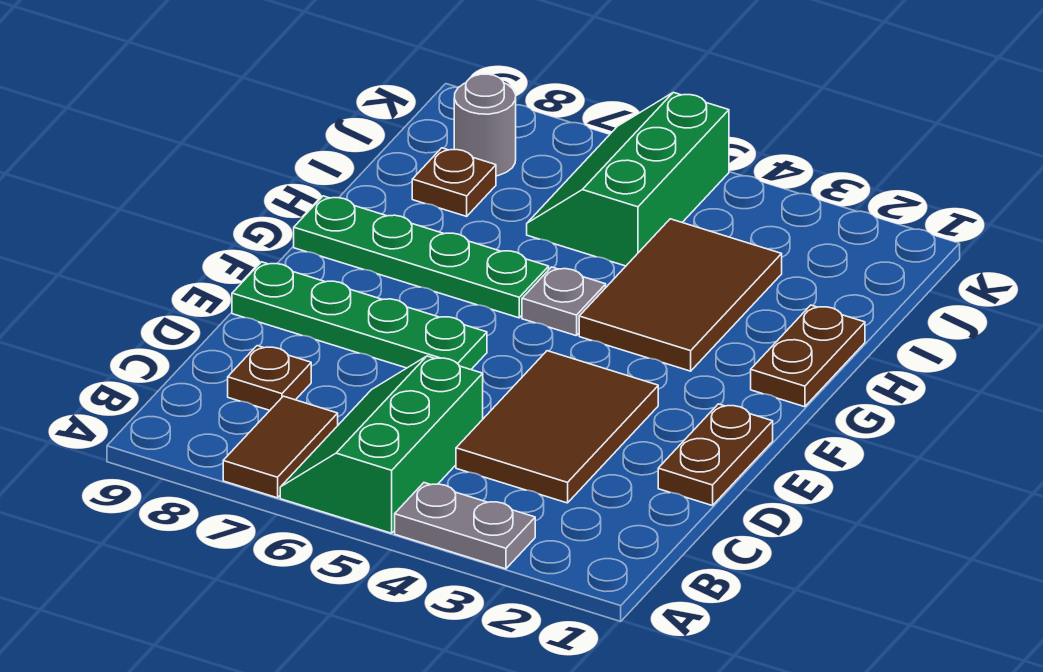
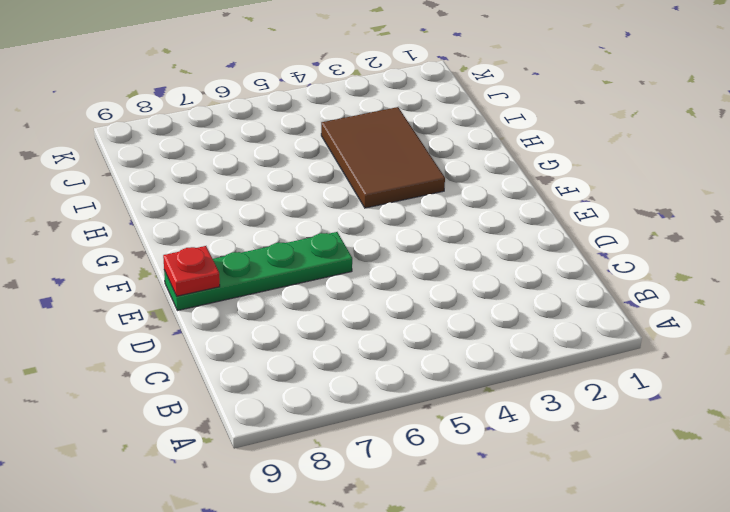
red plate E9 level 2 -> none
none -> grey plate A3:A4 level 1
none -> green slope A5:C6 level 1 top 5
none -> brown tile A7:B7 level 1

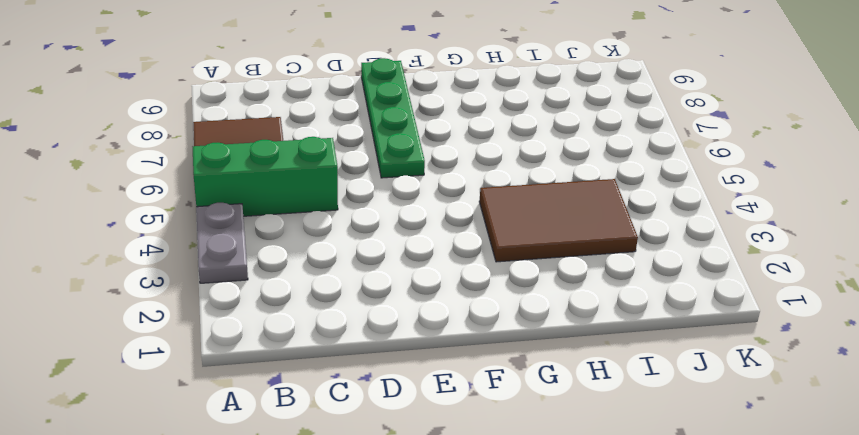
none -> brown tile C3:E4 level 1
none -> brown plate C8 level 1
none -> brown plate D1:E1 level 1

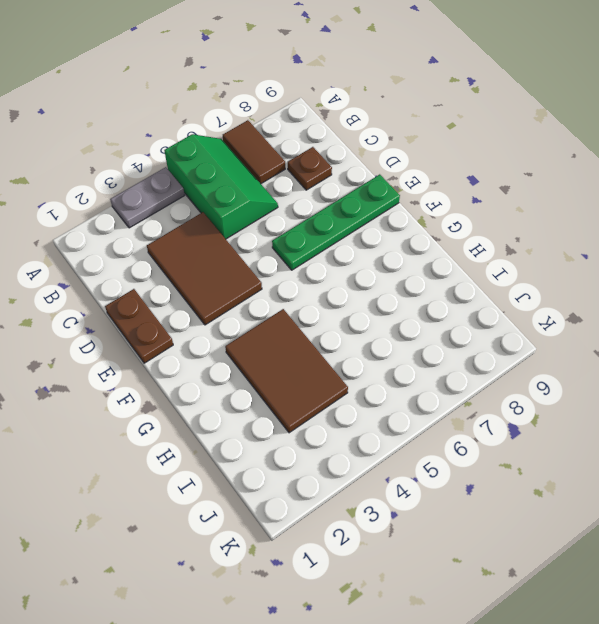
none -> brown plate G1:H1 level 1
none -> grey plate G5 level 1
none -> green plate G6:G9 level 1

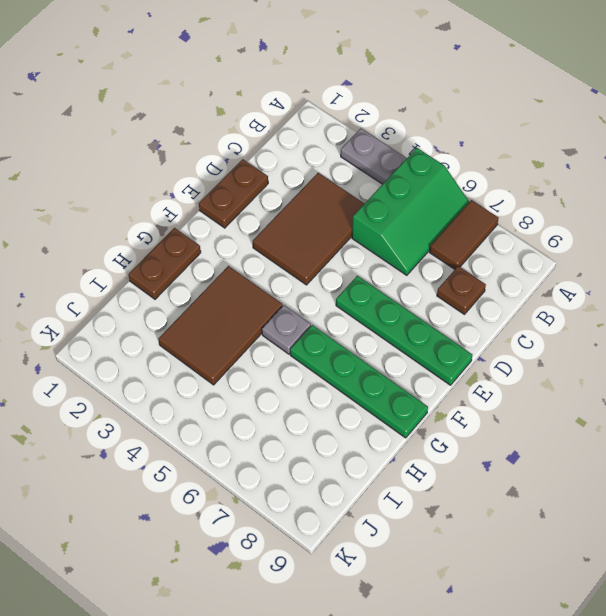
none -> green slope I5:K6 level 1 top 5
none -> brown plate I8 level 1
none -> grey round brick J8 level 1

